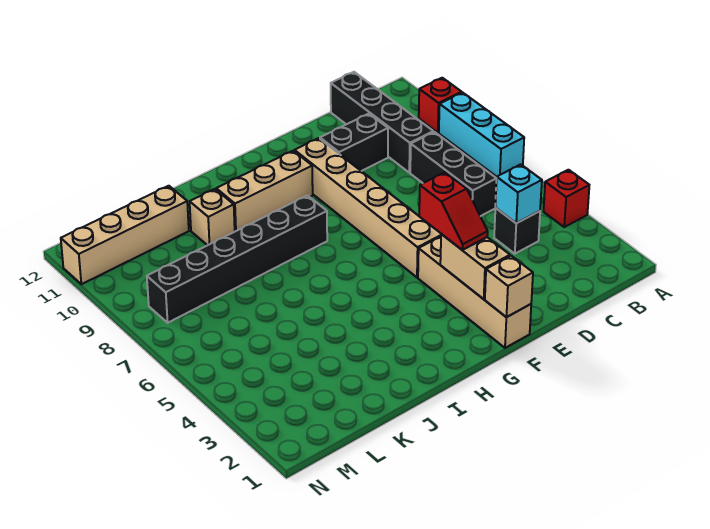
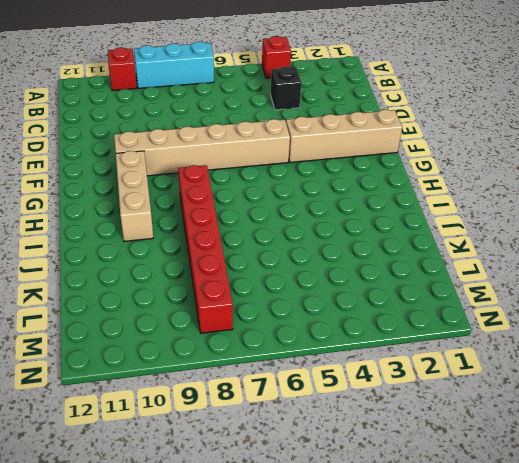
red brick H8:M8 level 1 -> black brick H8:M8 level 1
none -> black brick C6:C8 level 1
none -> black brick C9:C12 level 1
none -> black brick D10:E10 level 1

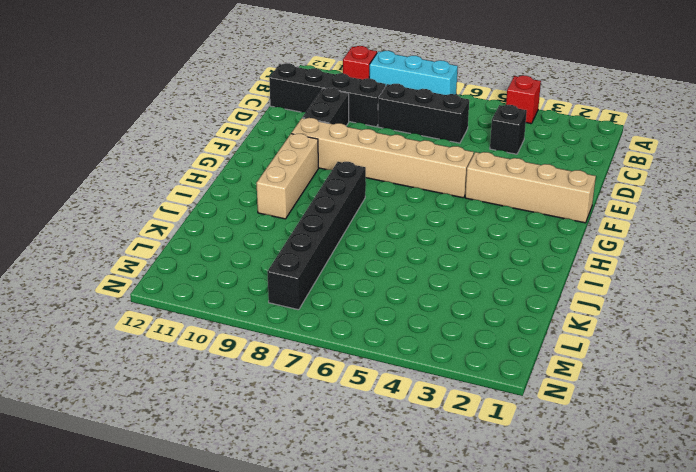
none -> tan brick J10 level 1
none -> tan brick K11:N11 level 1
none -> cyan brick C4 level 2

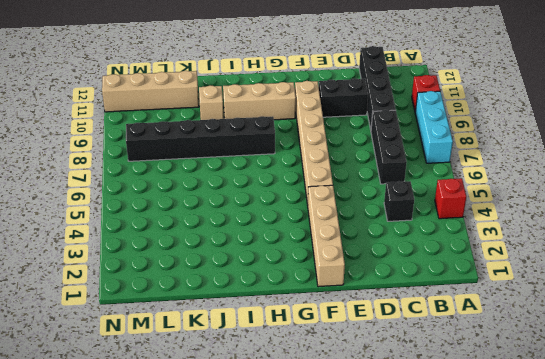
none -> cyan brick C4 level 2
none -> tan brick F1 level 2
none -> tan brick F2:F3 level 2

